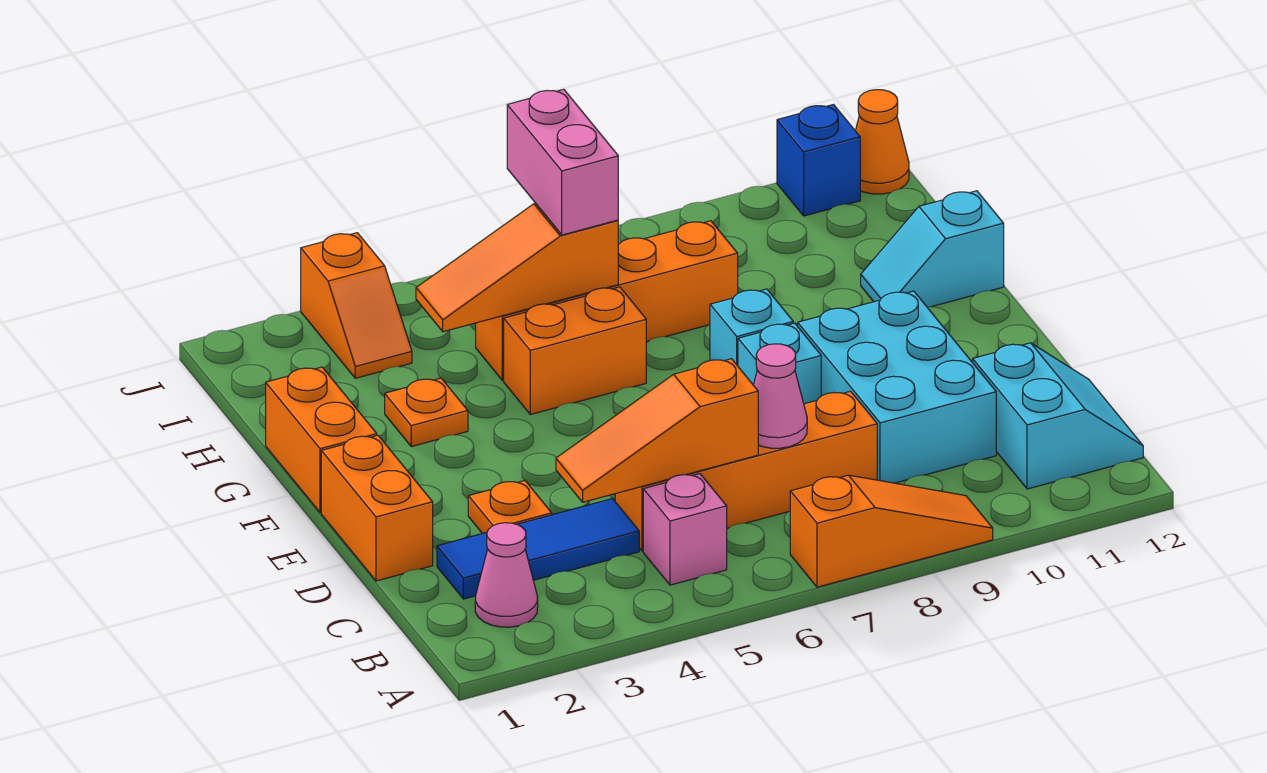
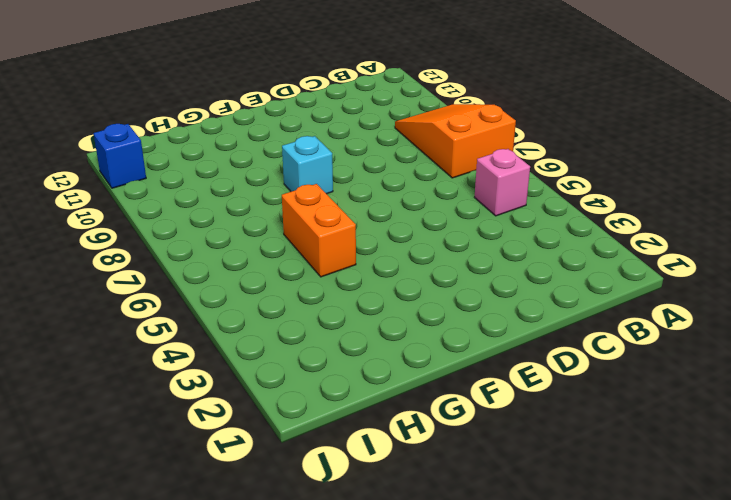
orange slope A7:B9 level 1 top 7 -> orange slope A7:A9 level 1 top 7
none -> pink cone B2 level 1
none -> cyan slope B11:C12 level 1 top 11
none -> blue tile C2:C4 level 1

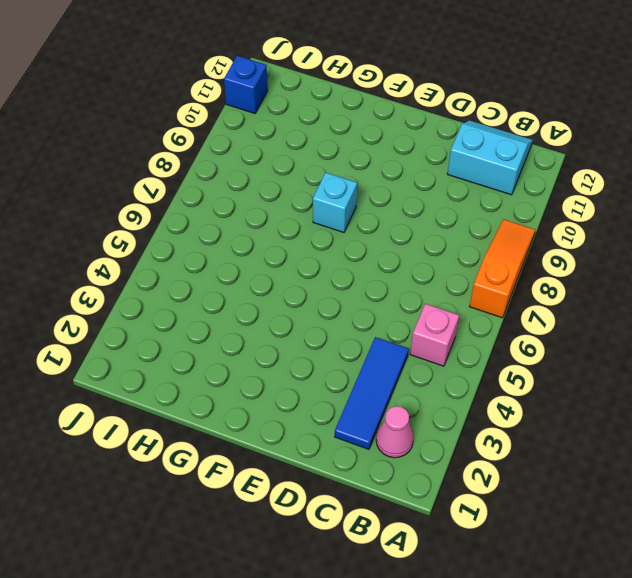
none -> orange brick C5:C8 level 1
none -> cyan brick C9:E10 level 1
none -> orange brick D1:E1 level 1

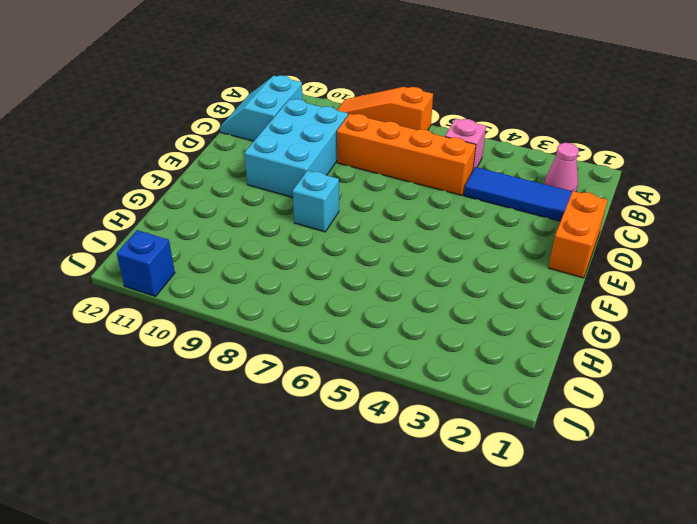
none -> orange plate D3 level 1
none -> cyan brick E8 level 1
none -> orange brick F1:G1 level 1

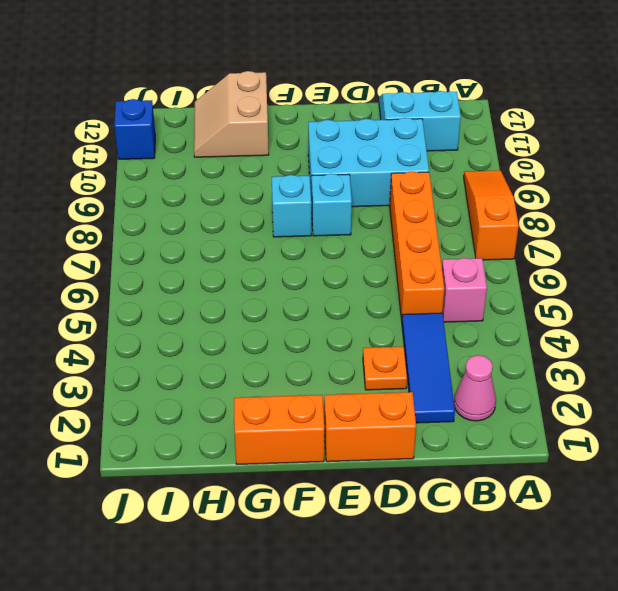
tan slope G11:H12 level 1 top G -> cyan slope G11:G12 level 1 top 12
none -> orange plate G3 level 1
none -> orange brick G5:G6 level 1
none -> orange brick H5:H8 level 1

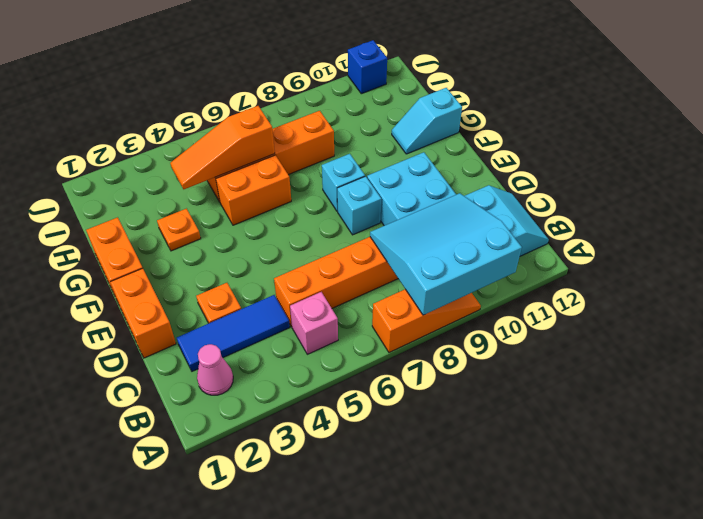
cyan slope A8:C10 level 2 top A -> none
none -> orange slope I3:J3 level 1 top J
none -> orange cone J12 level 1
none -> orange slope C4:C6 level 2 top 6

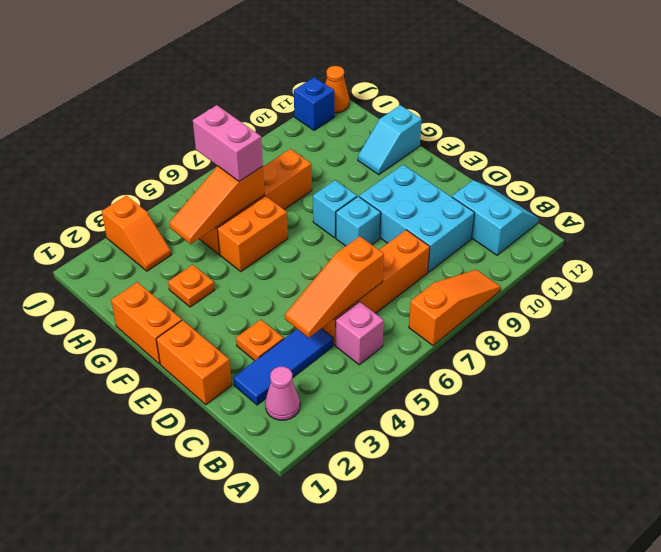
none -> pink cone C7 level 2

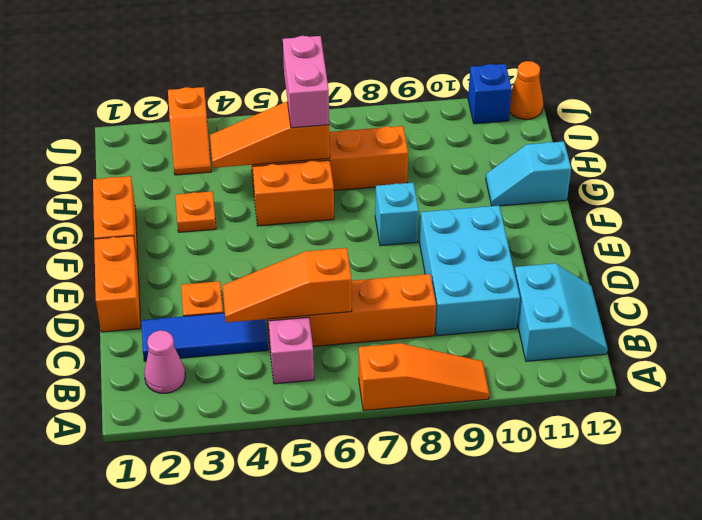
none -> cyan brick E8 level 1
none -> pink cone C7 level 2

